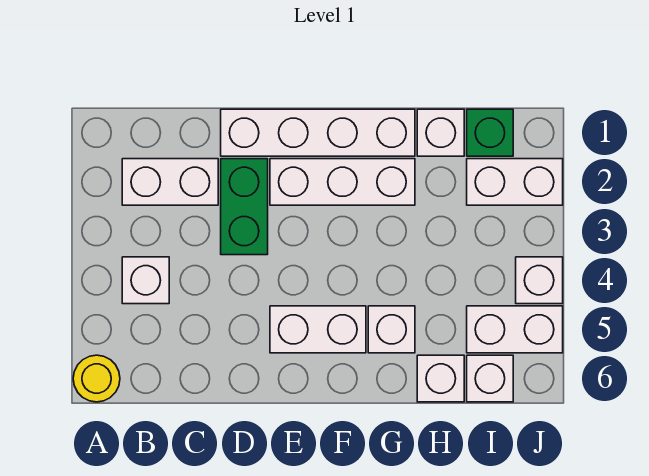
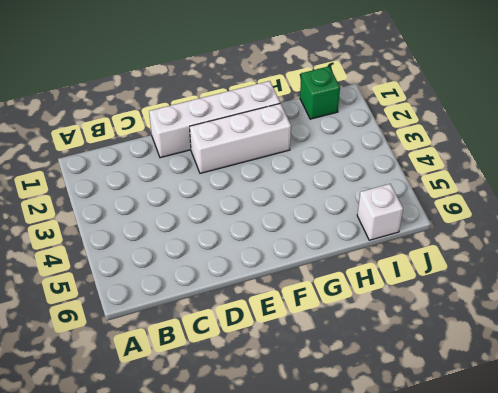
none -> yellow round brick A6 level 1
none -> white brick B2:C2 level 1
none -> white brick B4 level 1

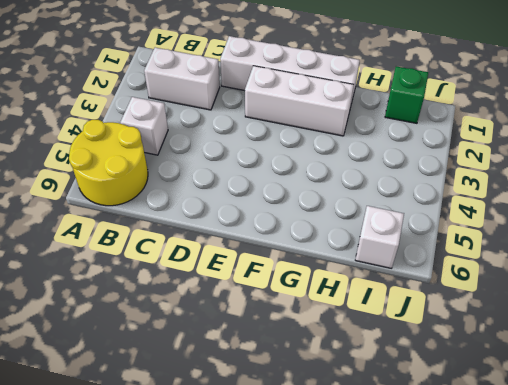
yellow round brick A5:B6 level 1 -> yellow round brick A6 level 1
none -> green brick D2:D3 level 1
none -> white brick E5:F5 level 1
none -> white brick G5 level 1

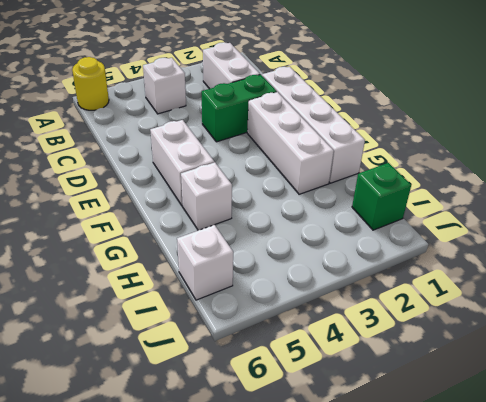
none -> white brick H1 level 1
none -> white brick H6 level 1
none -> white brick I2:J2 level 1

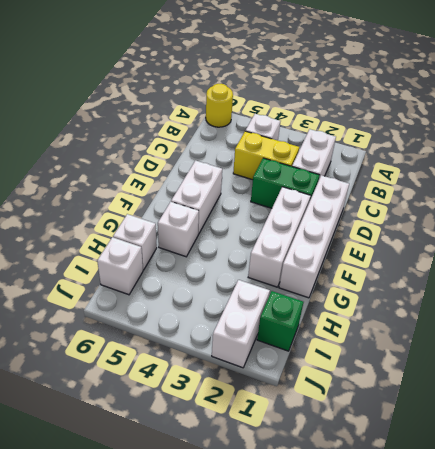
yellow brick C3:C4 level 1 -> none
none -> white brick H1 level 1
none -> white brick I5:J5 level 1
none -> white brick J4 level 1

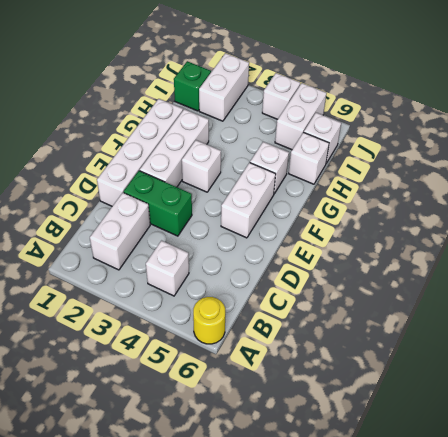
white brick F3 level 1 -> white brick H1 level 1

